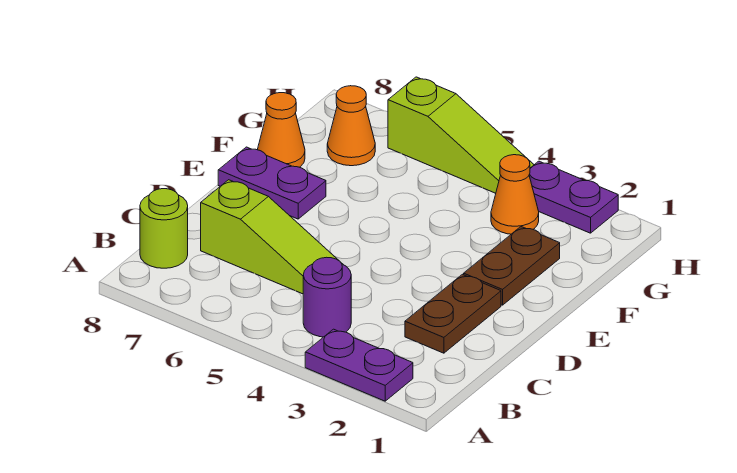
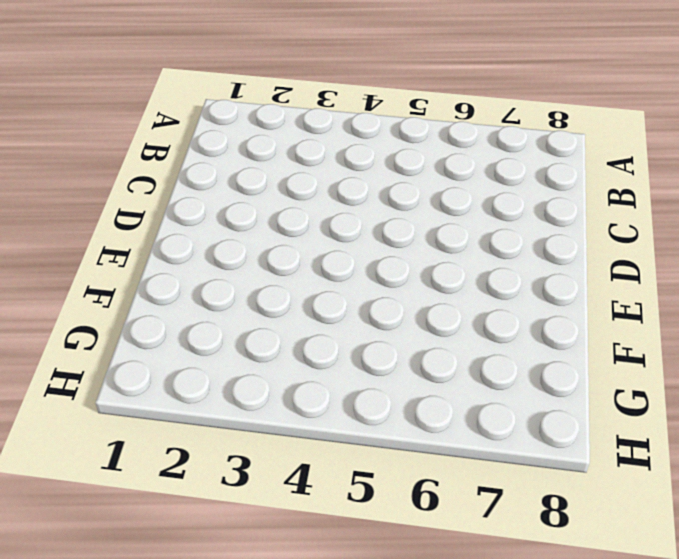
none -> purple plate A2:A3 level 1
none -> purple round brick B4 level 1
none -> lime round brick B8 level 1

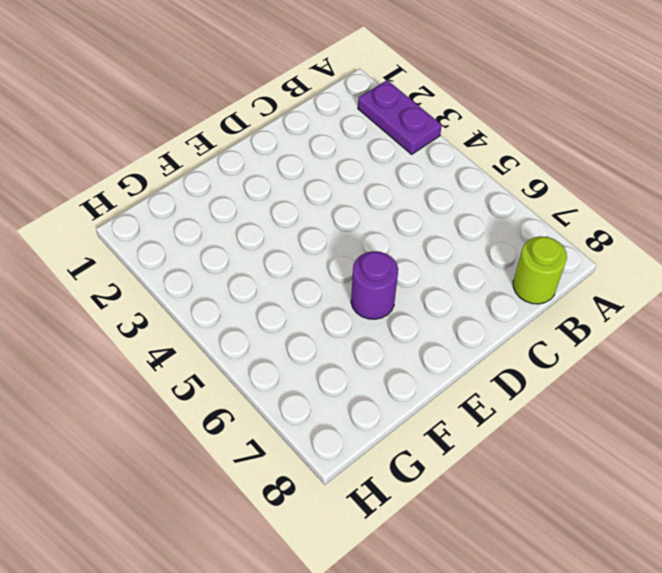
purple round brick E6 level 1 -> purple round brick B4 level 1
none -> brown plate C2:D2 level 1
none -> lime slope C5:C7 level 1 top 7
none -> brown plate E2:F2 level 1

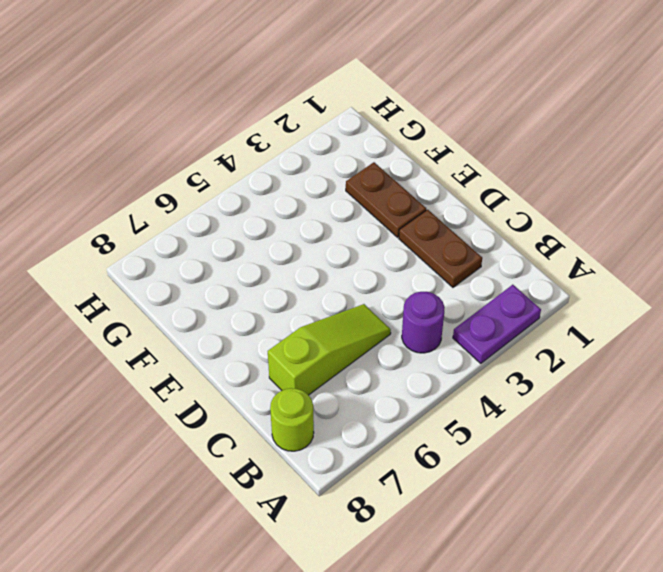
none -> purple plate E7:E8 level 1
none -> orange cone F8 level 1
none -> orange cone G3 level 1

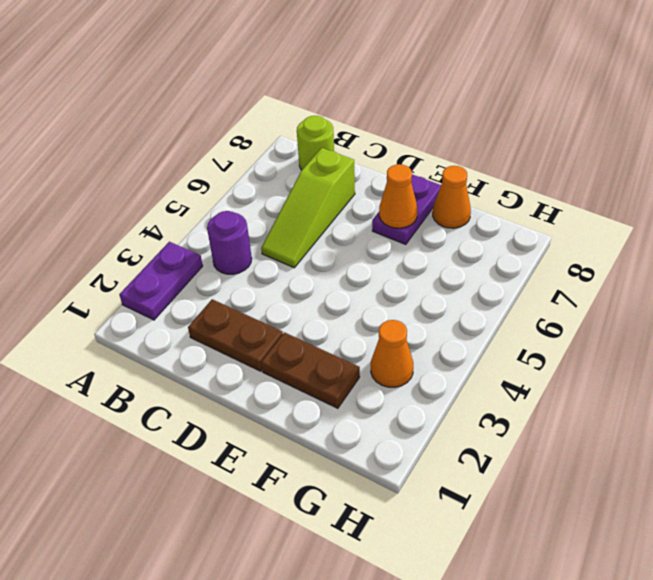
orange cone E7 level 2 -> orange cone G7 level 1
none -> purple plate H2:H3 level 1
none -> lime slope H4:H6 level 1 top 6

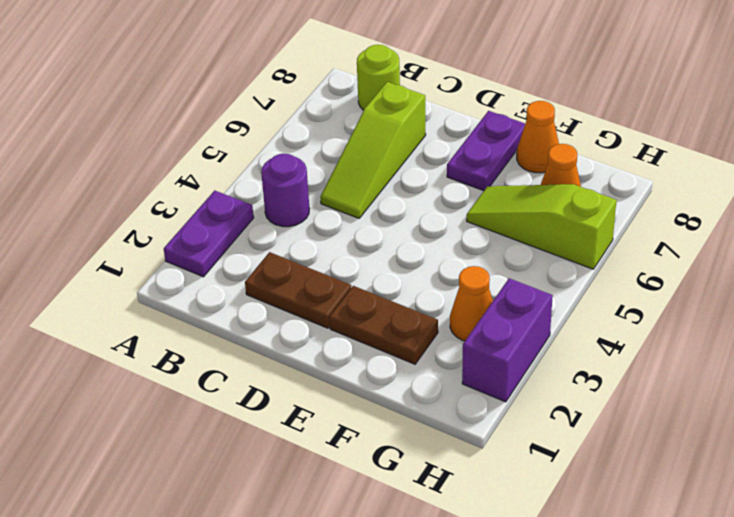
lime slope F6:H6 level 1 top H -> lime slope H4:H6 level 1 top 6
purple brick H2:H3 level 1 -> purple plate H2:H3 level 1

